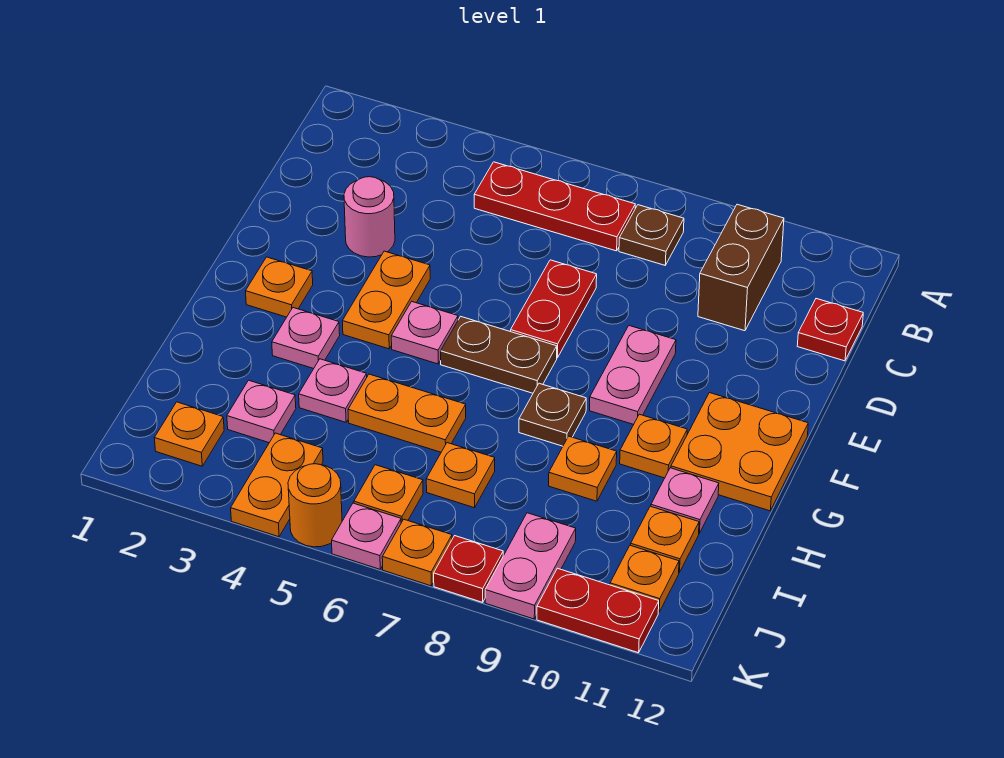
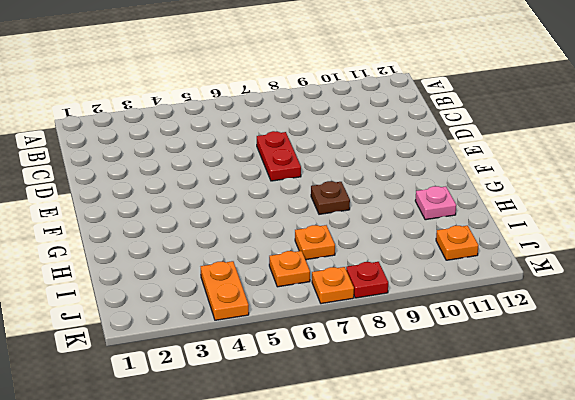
none -> red plate B5:B7 level 1
none -> brown plate B8 level 1
none -> brown brick B10:C10 level 1
none -> red plate C12 level 1

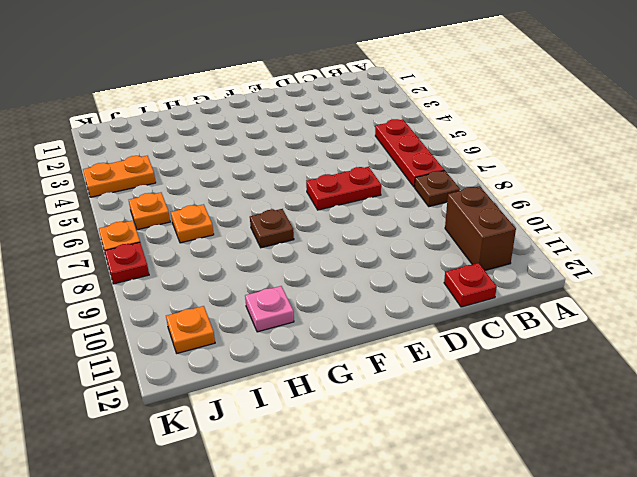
brown brick B10:B11 level 1 -> brown brick B10:C10 level 1
none -> pink round brick D3 level 1
none -> orange plate E4:F4 level 1
none -> pink plate E9:F9 level 1
none -> orange plate F2 level 1

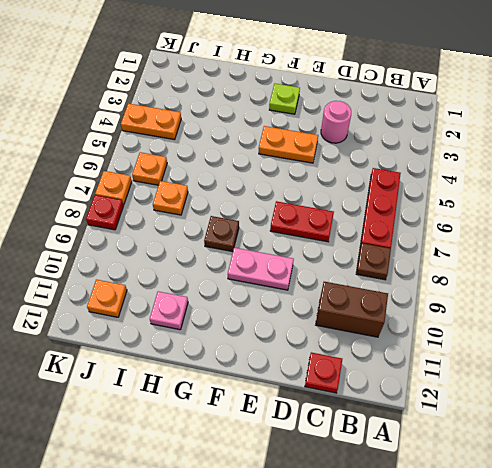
lime plate F2 level 1 -> orange plate F2 level 1
none -> pink plate F5 level 1
none -> brown plate F6:F7 level 1
none -> orange plate F11:G12 level 1
none -> pink plate G3 level 1

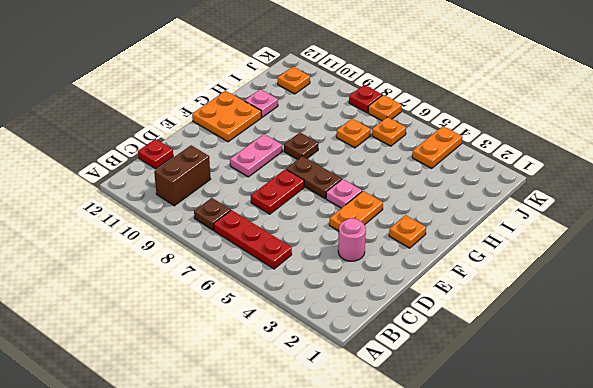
none -> pink plate G3 level 1
none -> orange plate G10 level 1
none -> pink plate H4 level 1
none -> orange plate H5:H6 level 1

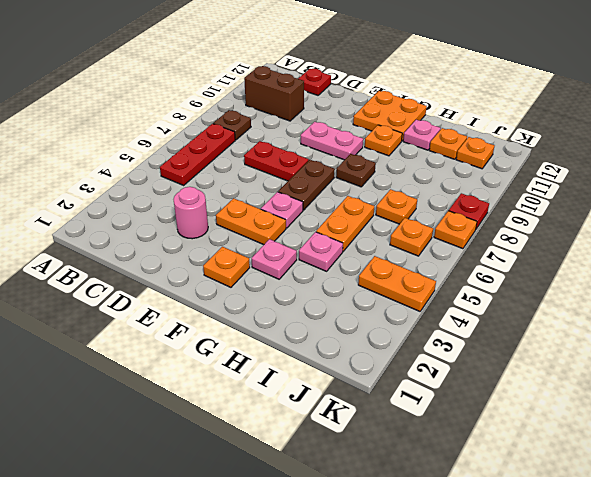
none -> orange plate H9 level 1
none -> pink plate I3 level 1
none -> orange plate J2 level 1
none -> pink plate J9:K9 level 1

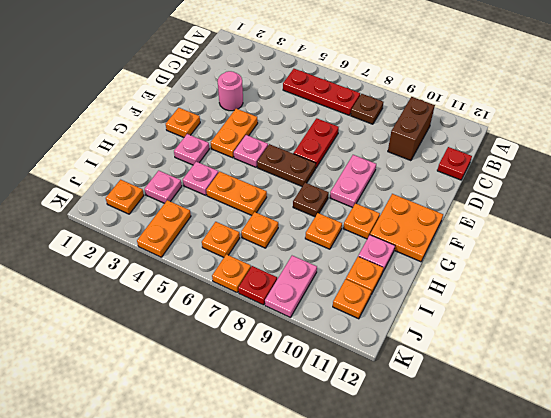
none -> orange round brick K5 level 1
none -> pink plate K6 level 1
none -> red plate K10:K11 level 1

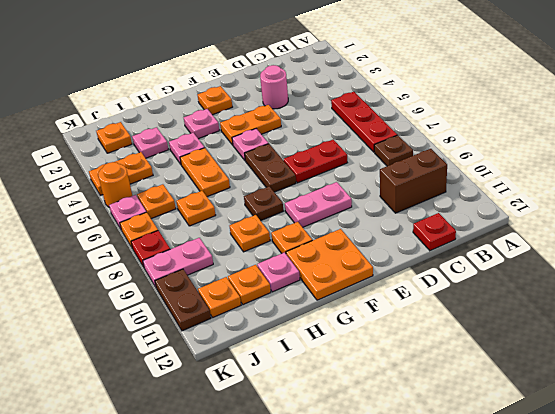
brown plate K10:K11 level 1 -> red plate K10:K11 level 1

